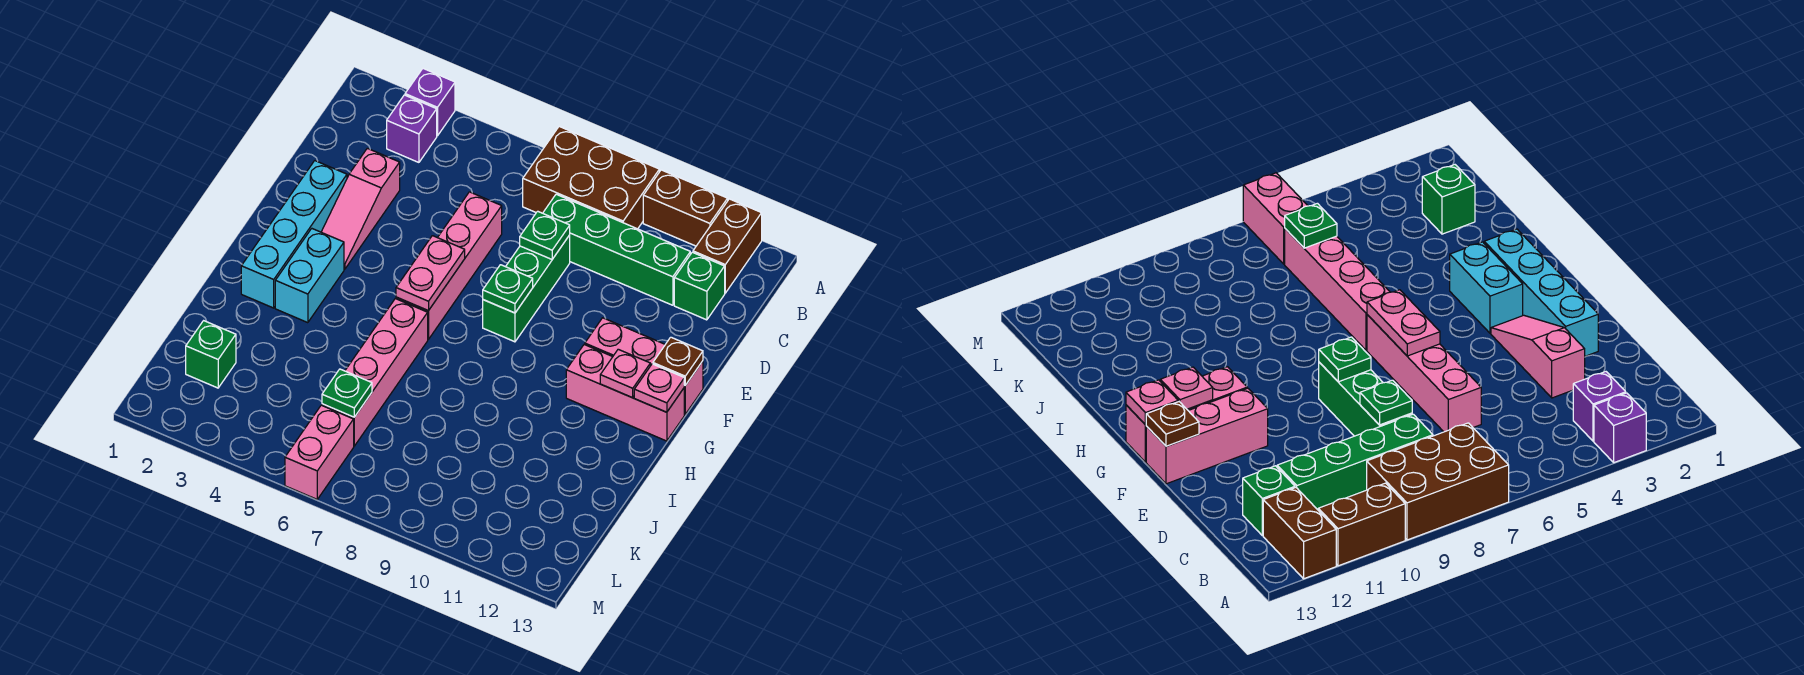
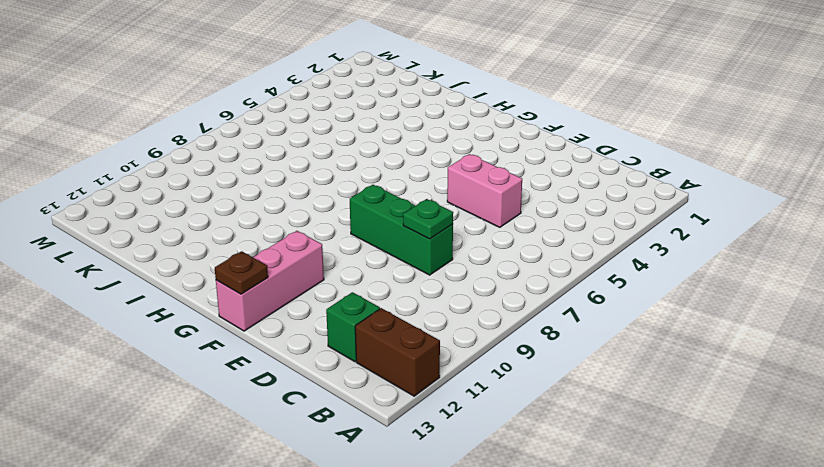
pink brick D5:E5 level 1 -> pink brick L6:M6 level 1
none -> purple brick A3 level 1
none -> brown brick A7:B9 level 1
none -> brown brick A10:A11 level 1

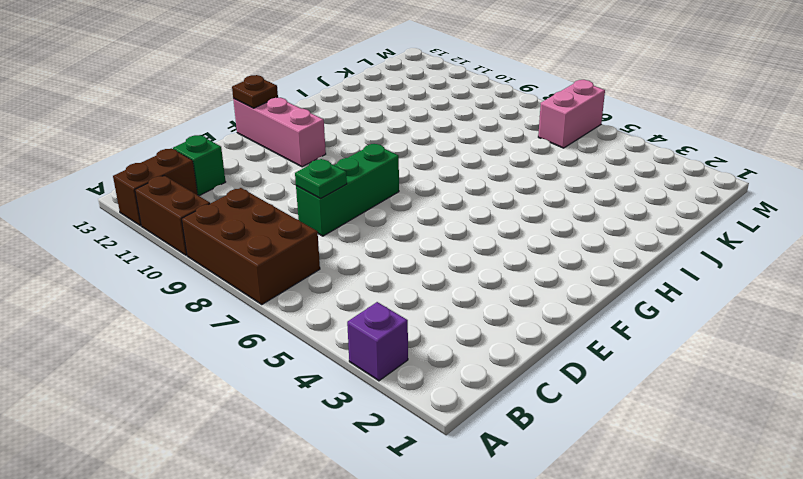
none -> purple brick B3 level 1
none -> green brick C8:C11 level 1
none -> pink slope D3:F3 level 1 top D

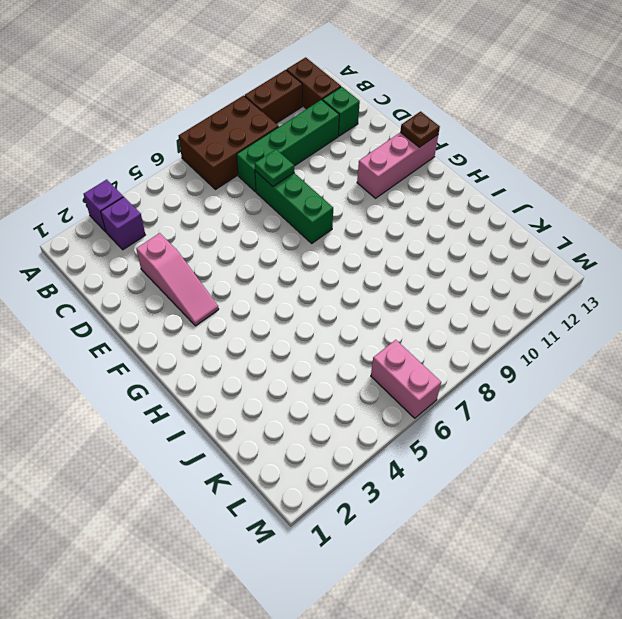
none -> pink brick D6:G6 level 1
none -> cyan brick E2:H2 level 1
none -> cyan brick G3:H3 level 1

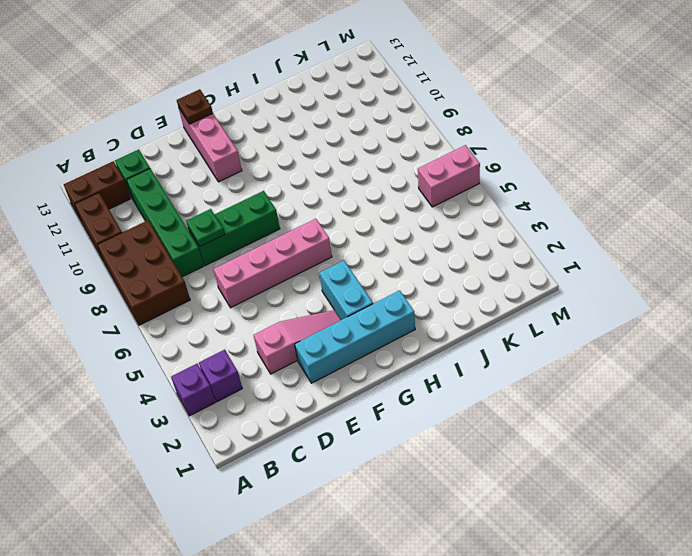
cyan brick G3:G4 level 1 -> cyan brick G3:H3 level 1
none -> pink brick G11:G13 level 1
none -> pink brick H6:K6 level 1
none -> green brick K2 level 1

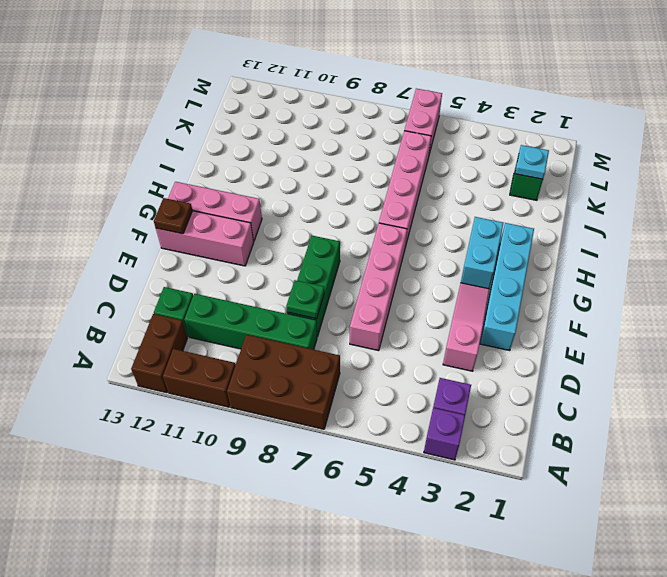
cyan plate K2 level 2 -> none
none -> pink plate F6:G6 level 2
none -> green plate F8 level 2
none -> pink plate G12 level 2

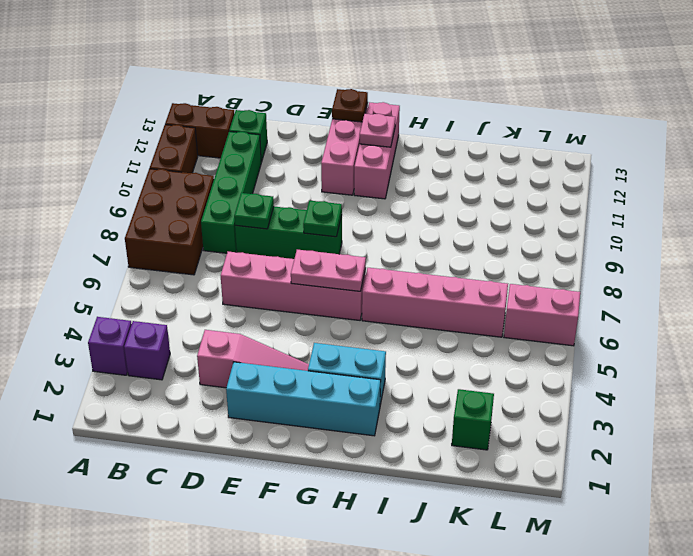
none -> pink plate G13 level 2
none -> green plate K6 level 2

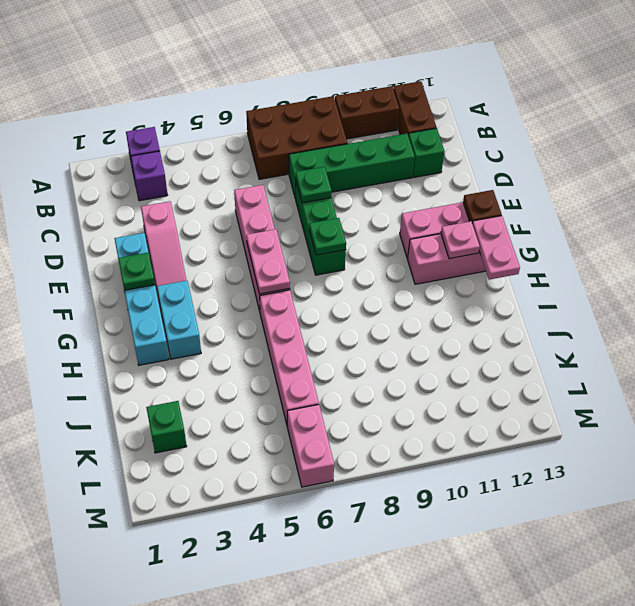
green plate F2 level 2 -> green plate K6 level 2
pink plate G13:H13 level 2 -> pink plate G13 level 2

